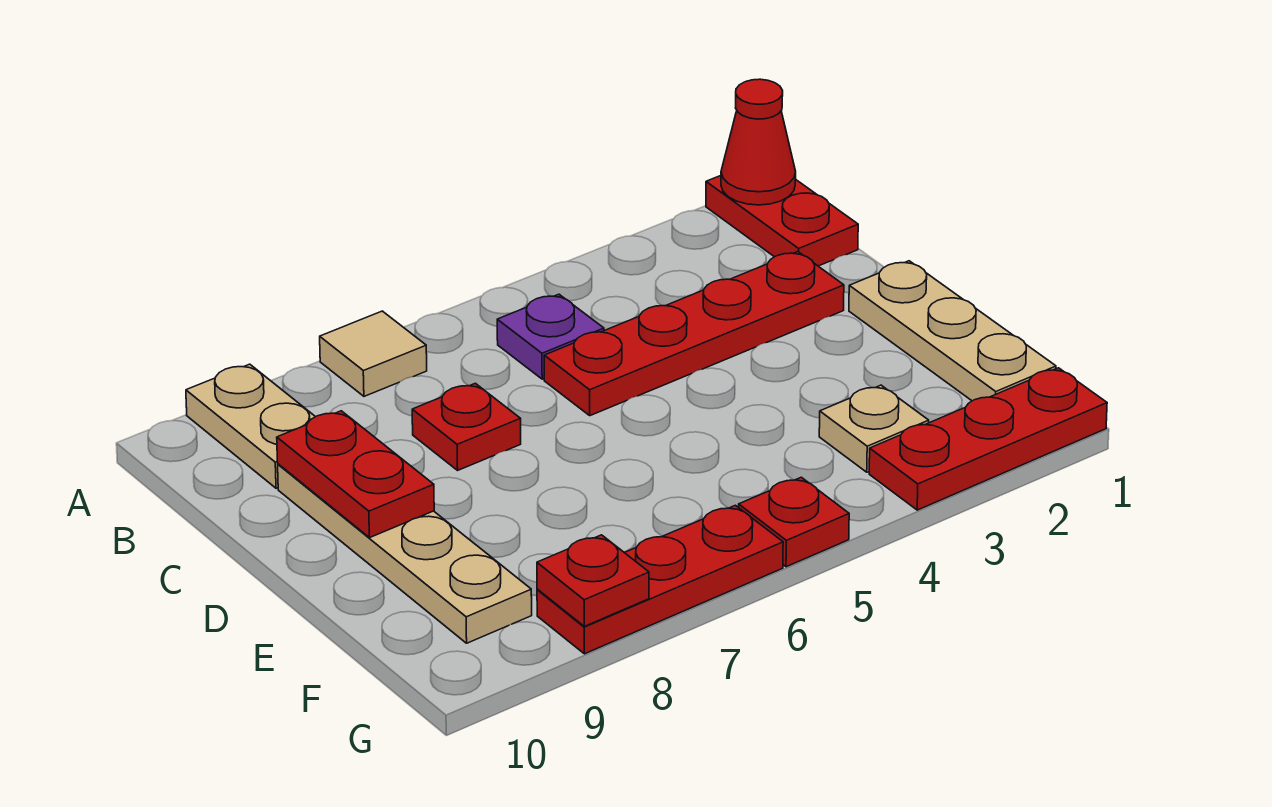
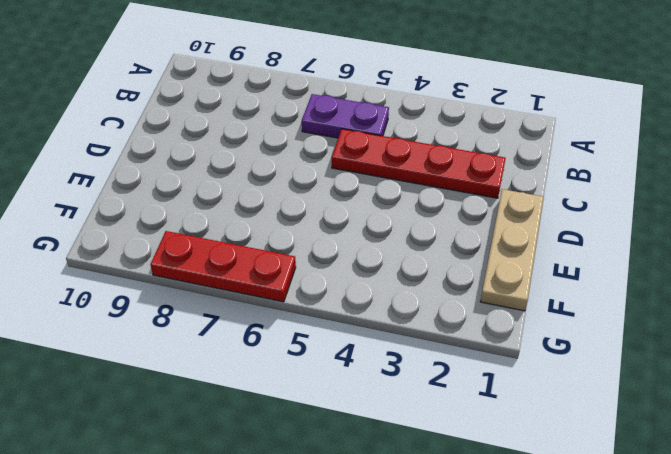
purple plate B5:B6 level 1 -> purple plate B5 level 1
none -> red plate A1:B1 level 1
none -> tan tile A7 level 1
none -> tan plate A9:B9 level 1

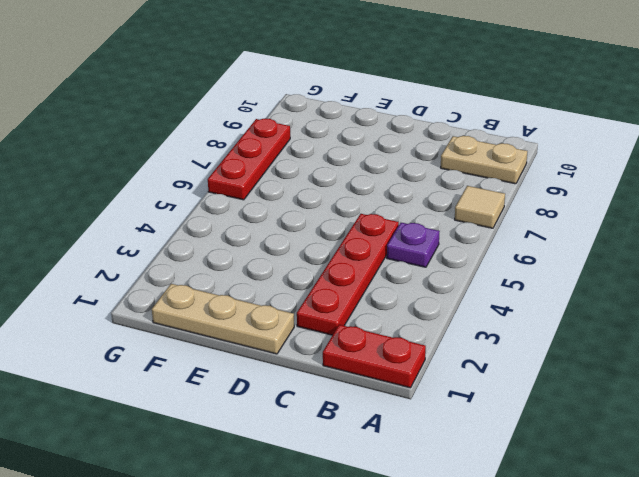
none -> red plate C7 level 1
none -> tan plate C9:F9 level 1
none -> tan plate F3 level 1

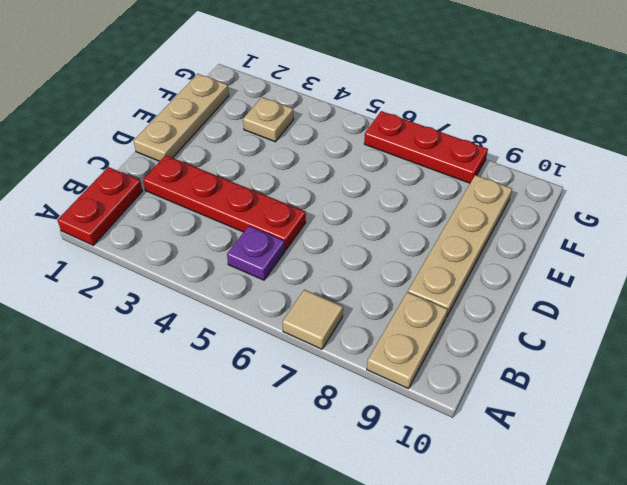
none -> red plate C7 level 1
none -> red plate G1:G3 level 1
none -> red plate G5 level 1

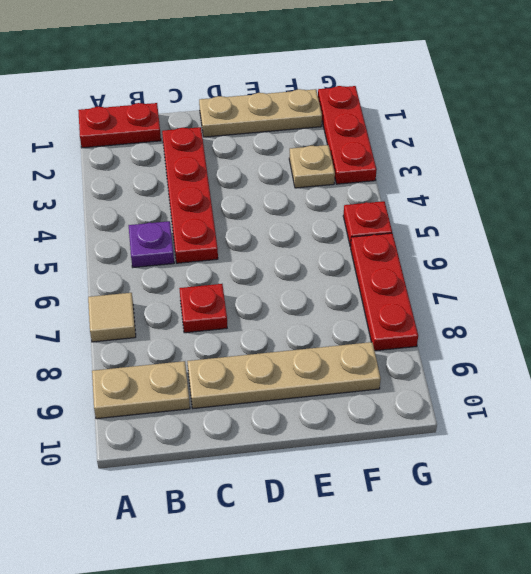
none -> red cone A1 level 2
none -> red plate C9:D9 level 2
none -> red plate G8 level 2

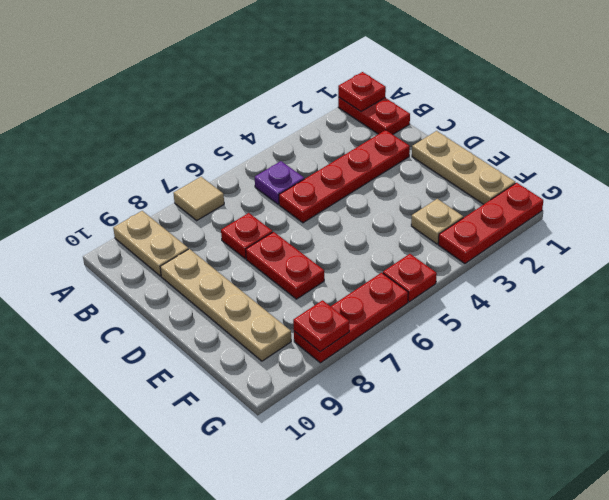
red plate A1 level 2 -> red cone A1 level 2
red plate D7:E7 level 1 -> red plate C9:D9 level 2

